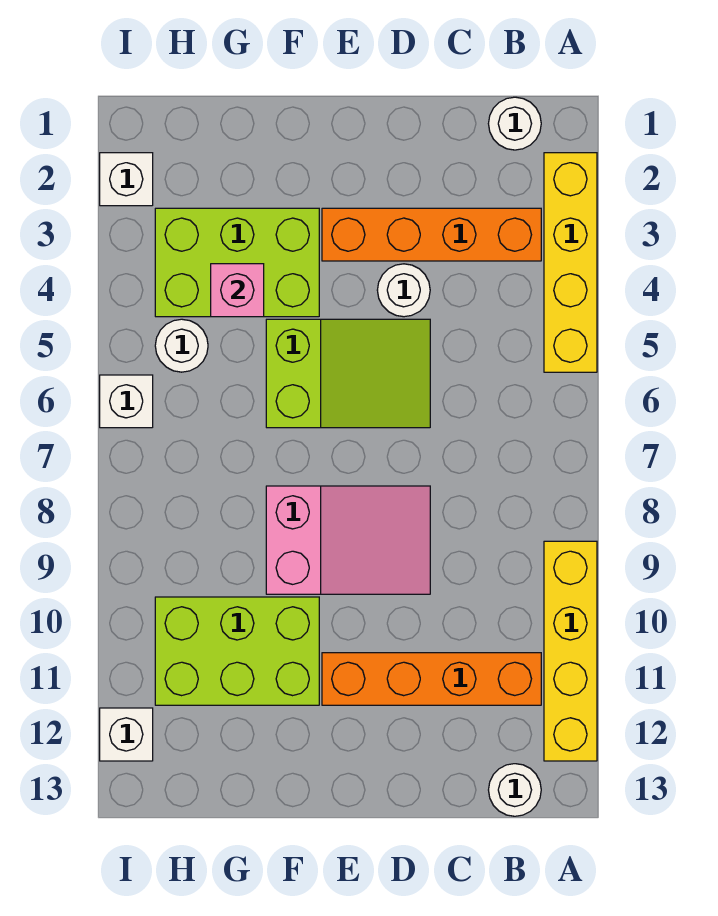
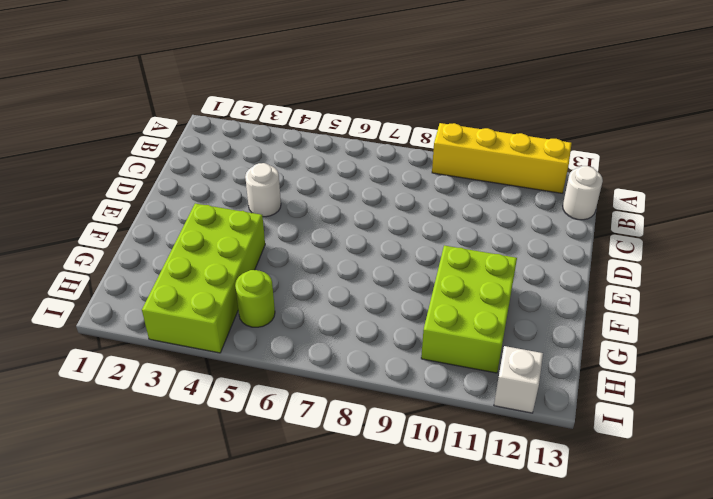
lime brick F3:I4 level 1 -> lime brick F3:H4 level 1
lime round brick H5 level 1 -> white round brick H5 level 1
none -> yellow brick A2:A5 level 1
none -> white round brick B1 level 1
none -> orange brick B3:E3 level 1

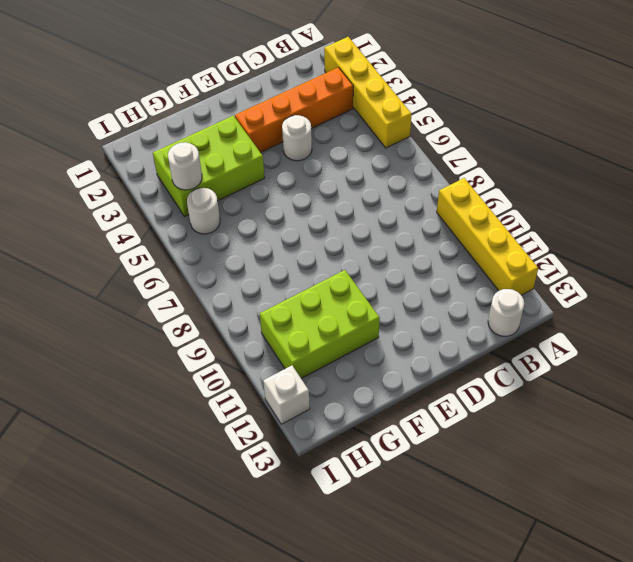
white round brick H4 level 2 -> white round brick B1 level 1
none -> orange brick B11:E11 level 1
none -> lime slope D5:F6 level 1 top F
none -> pink slope D8:F9 level 1 top F

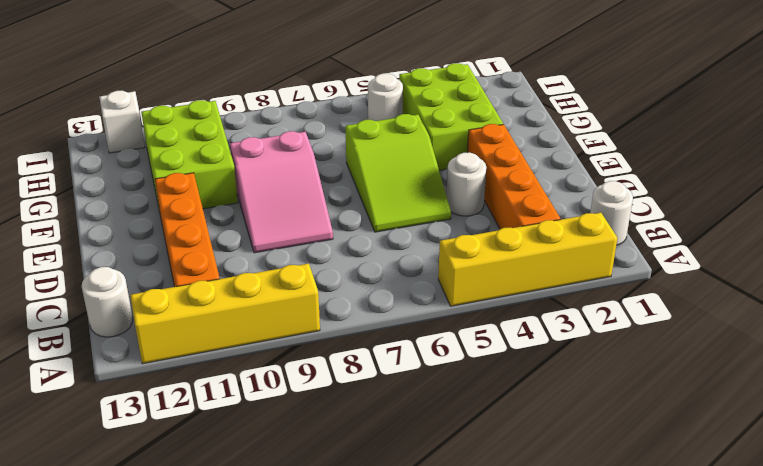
none -> white brick I2 level 1
none -> white brick I6 level 1
none -> pink brick G4 level 2

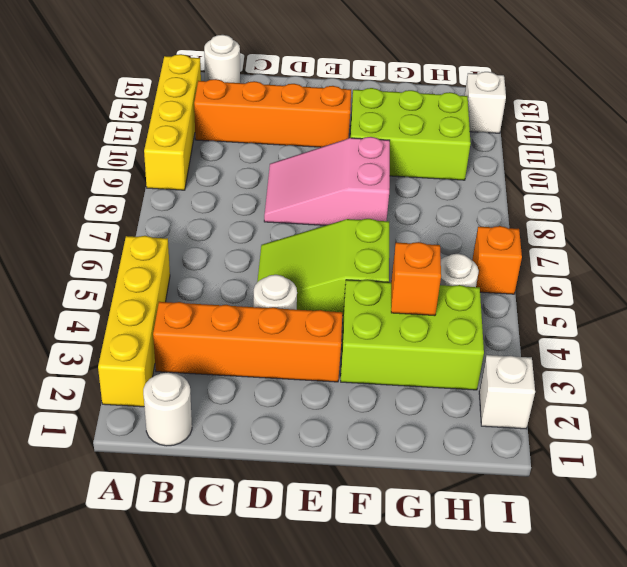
orange brick G4 level 2 -> pink brick G4 level 2
orange brick I6 level 1 -> white brick I6 level 1

